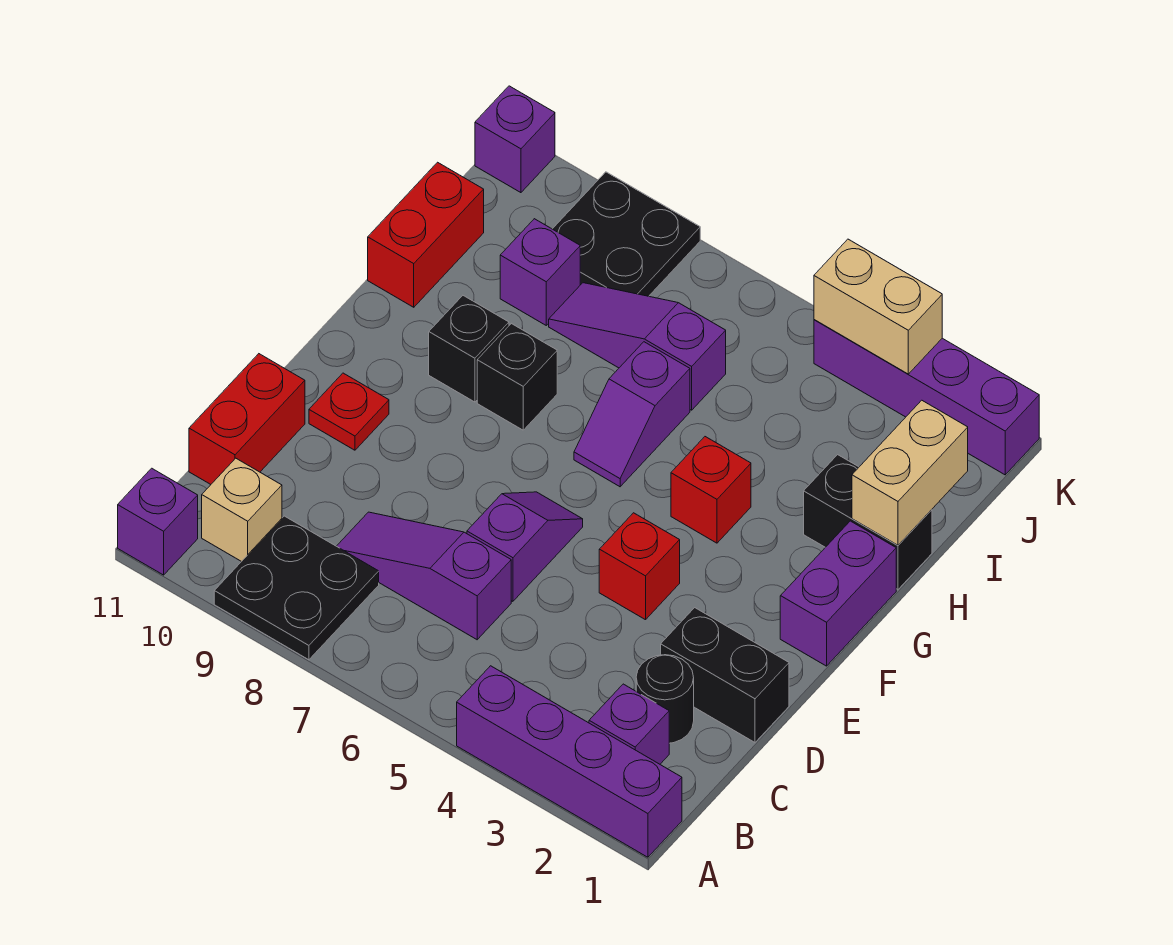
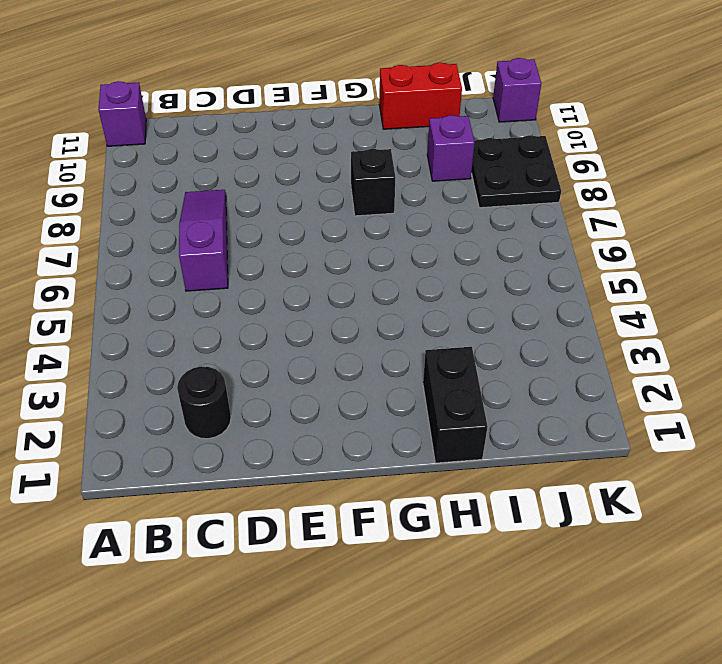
none -> purple brick A1:A4 level 1
none -> black plate A8:B9 level 1
none -> purple brick B2 level 1

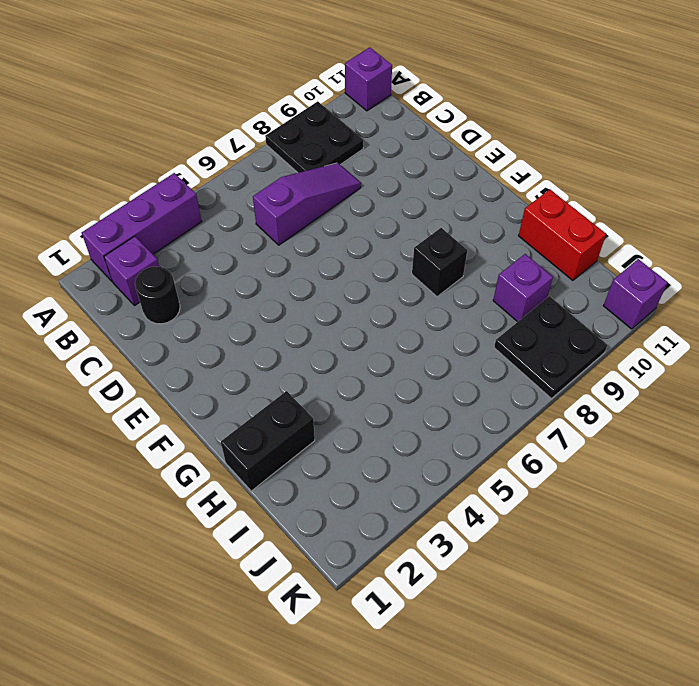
purple brick A2:A4 level 1 -> purple brick A1:A4 level 1
none -> tan brick B10 level 1
none -> red brick C11:D11 level 1
none -> black brick D1:D2 level 1

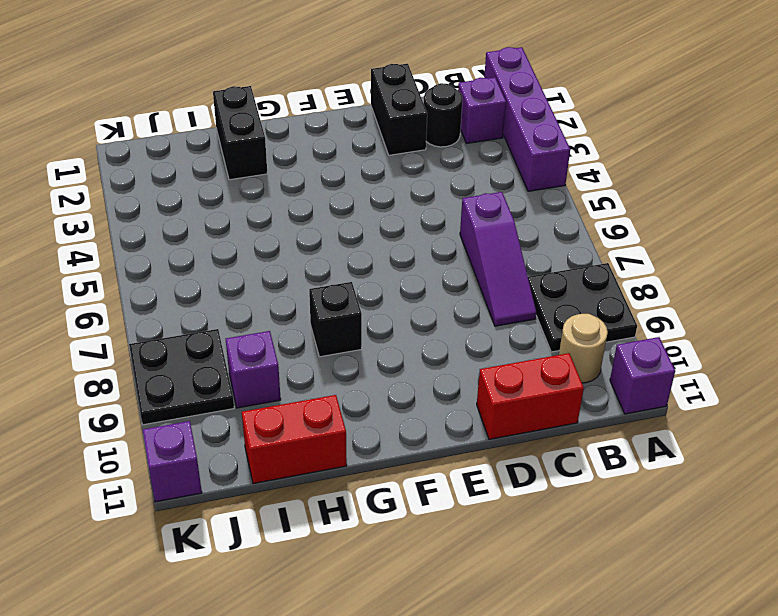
tan round brick B10 level 1 -> tan brick B10 level 1
none -> purple slope D6:E6 level 1 top D
none -> red brick E4 level 1
none -> red plate E10 level 1

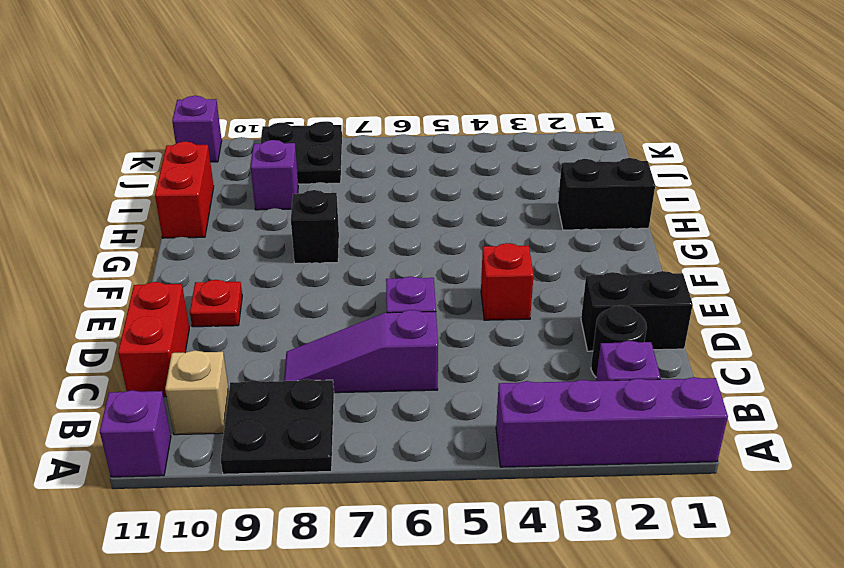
none -> purple brick F1:G1 level 1
none -> red brick G4 level 1
none -> purple slope G6:H6 level 1 top H

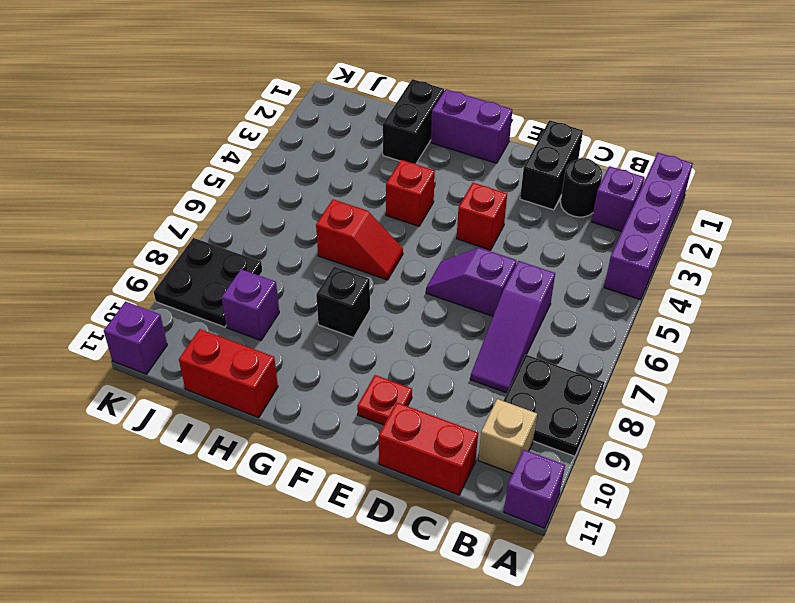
red slope G6:H6 level 1 top H -> purple slope G6:H6 level 1 top H
none -> black brick G9 level 1
none -> purple slope I6:I8 level 1 top 6
none -> purple brick K1:K4 level 1

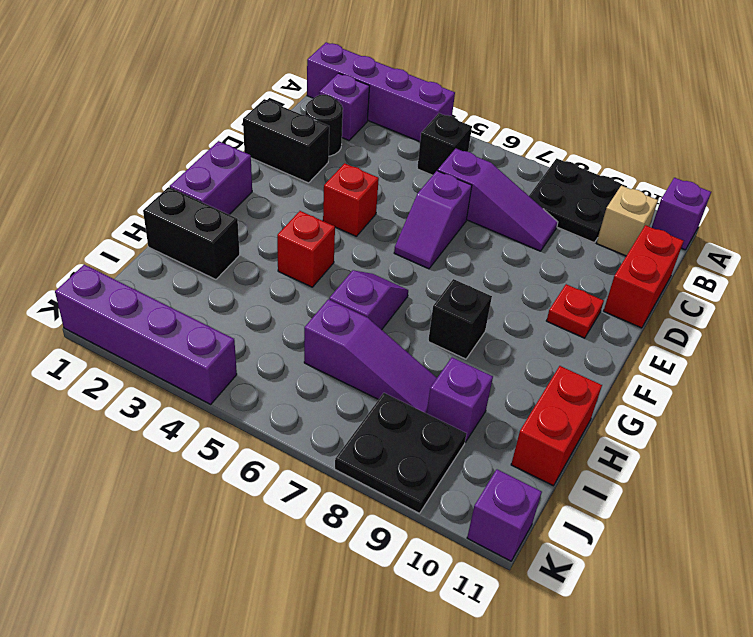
black brick B5 level 1 -> black brick G9 level 1
none -> tan brick H1:I1 level 2
none -> tan brick K3:K4 level 2

